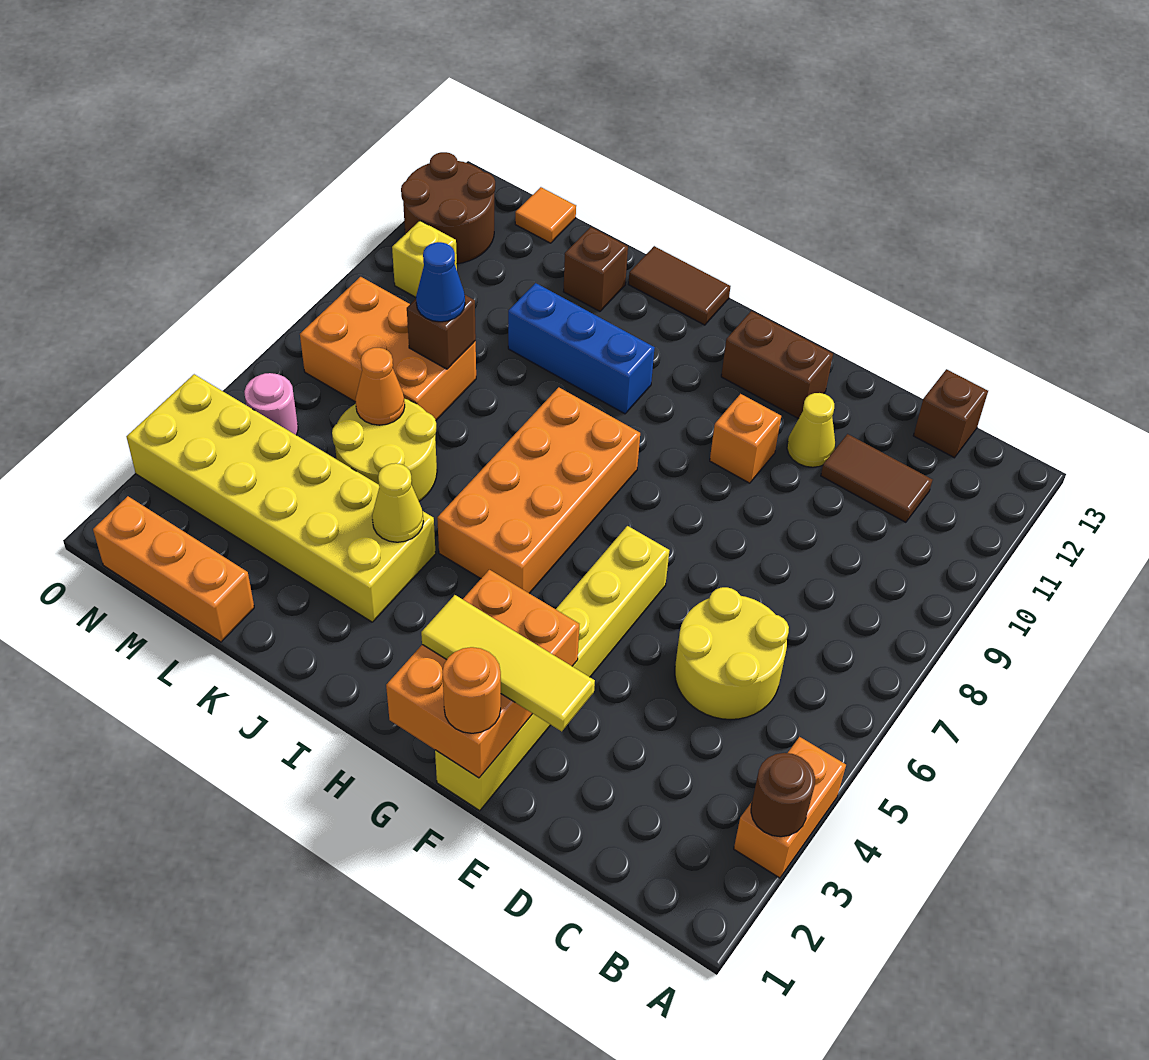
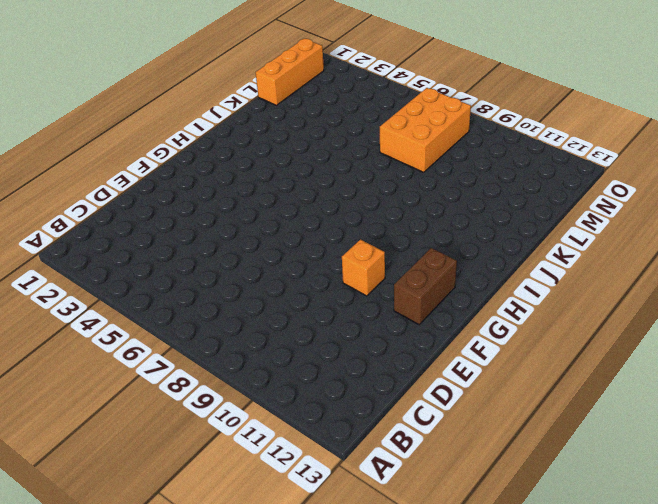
none -> orange brick A3:A4 level 1
none -> yellow round brick C5:D6 level 1
none -> brown tile C11:D11 level 1

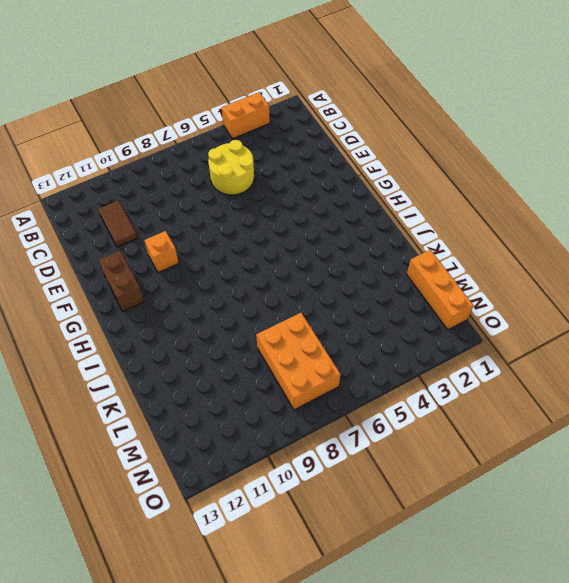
none -> brown brick C13 level 1
none -> yellow cone E11 level 1
none -> yellow brick F1:F6 level 1

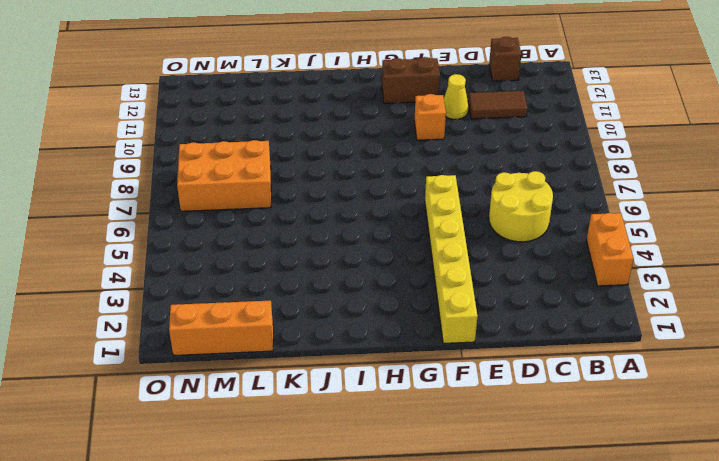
none -> orange brick H5:I8 level 1
none -> blue brick I10:K10 level 1
none -> brown tile I13:J13 level 1

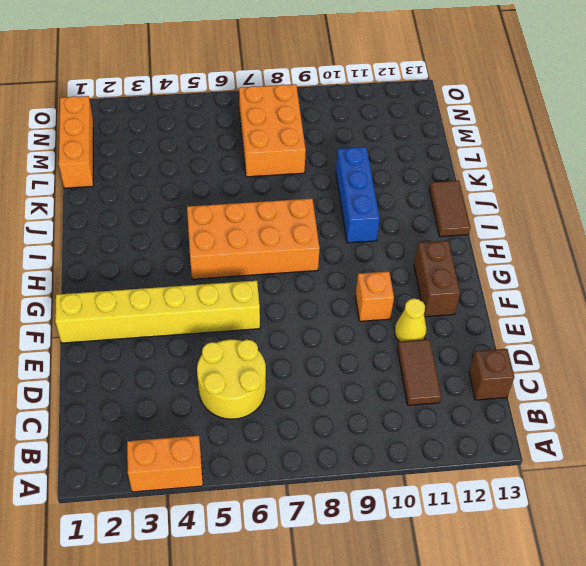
none -> yellow brick J3:O4 level 1
none -> yellow round brick K5:L6 level 1
none -> brown brick K12 level 1

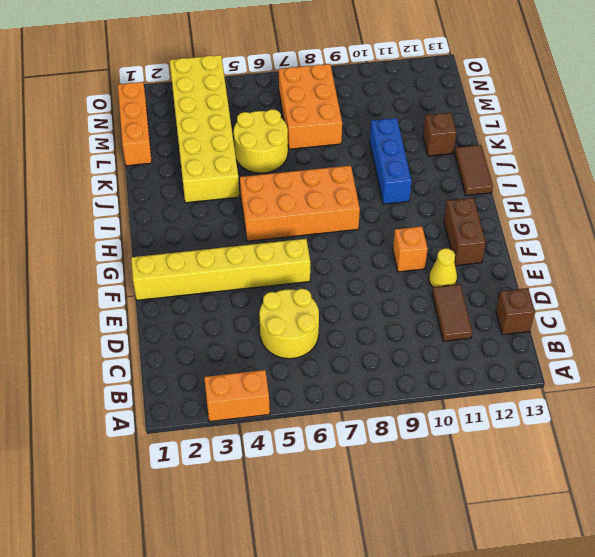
none -> orange tile M13 level 1
none -> pink round brick N5 level 1
none -> yellow brick N10 level 1

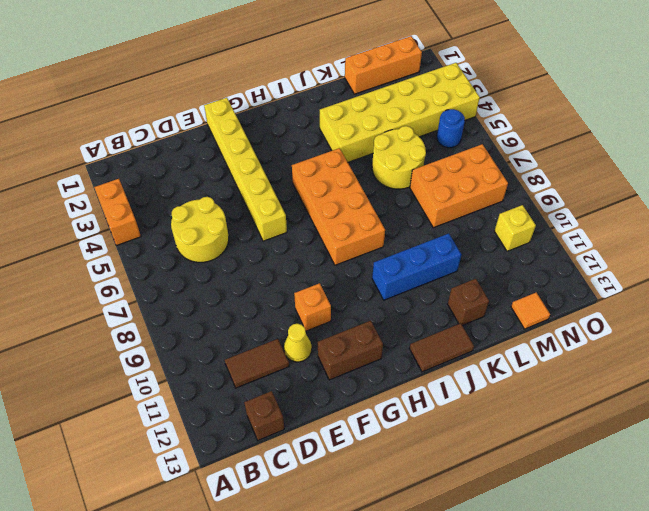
blue round brick N5 level 1 -> pink round brick N5 level 1
none -> brown round brick N11:O12 level 1
none -> brown round brick A3 level 2
none -> orange brick F1:G3 level 2

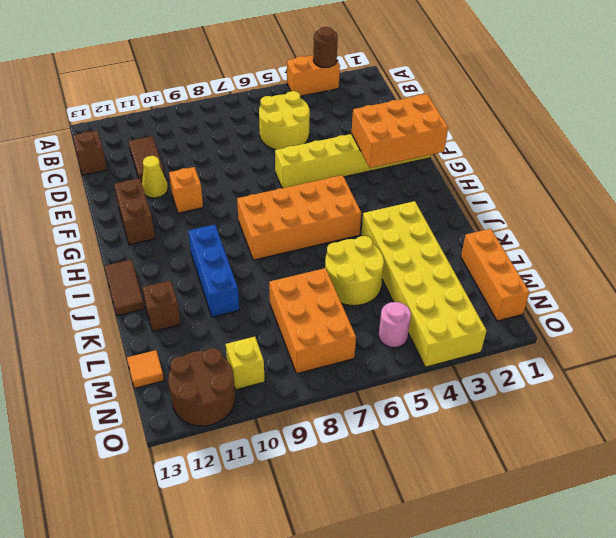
none -> yellow cone J4 level 2
none -> orange cone L6 level 2
none -> brown brick L8 level 2

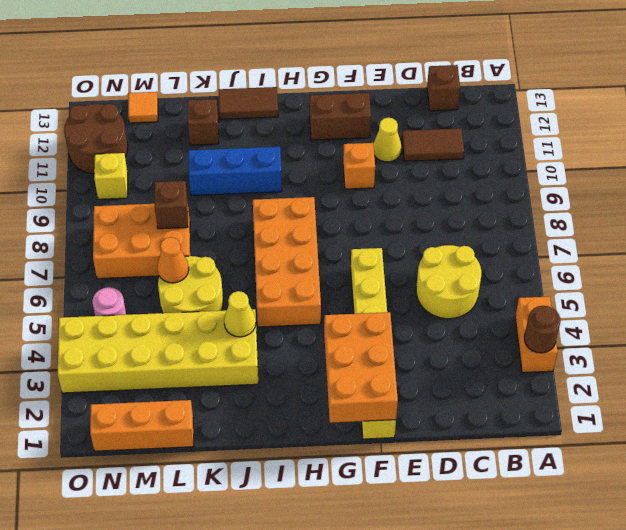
none -> yellow tile E2:G2 level 3
none -> orange round brick F1 level 3
none -> blue cone L8 level 3

